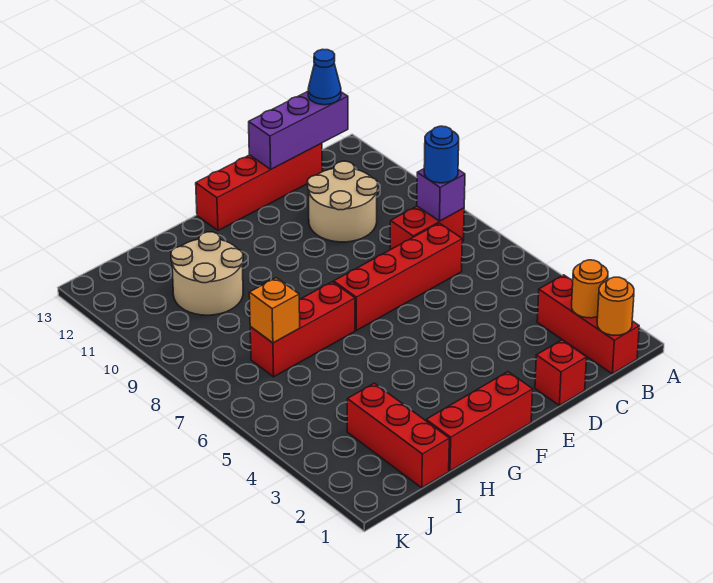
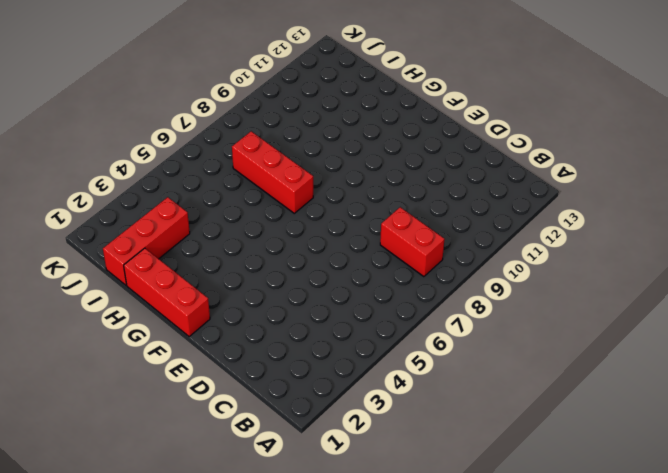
none -> red brick B1:B3 level 1
none -> red brick C7:F7 level 1
none -> tan round brick C10:D11 level 1

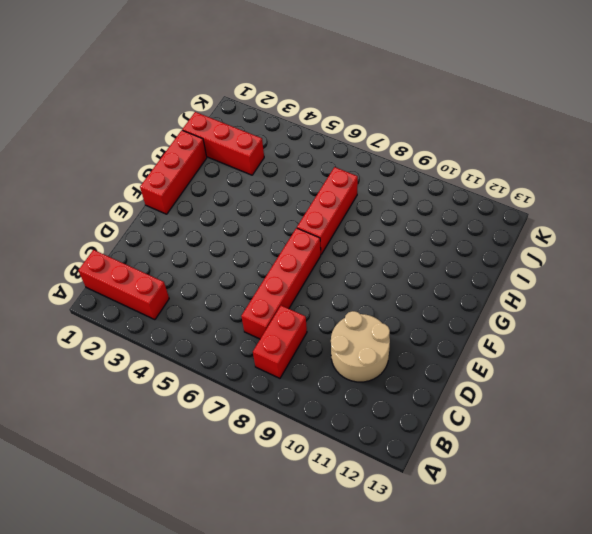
none -> red brick C13:F13 level 1
none -> red brick D1 level 1
none -> tan round brick H10:I11 level 1

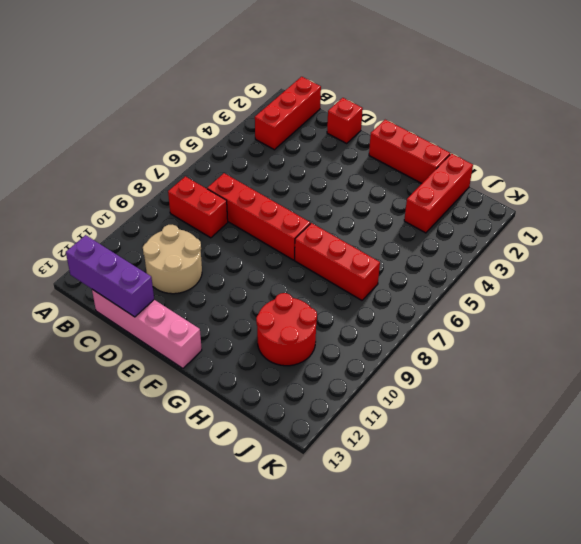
pink brick C13:F13 level 1 -> red brick C13:F13 level 1
red round brick H10:I11 level 1 -> tan round brick H10:I11 level 1
none -> orange round brick B1 level 2
none -> orange round brick B2 level 2
none -> purple brick B8 level 2

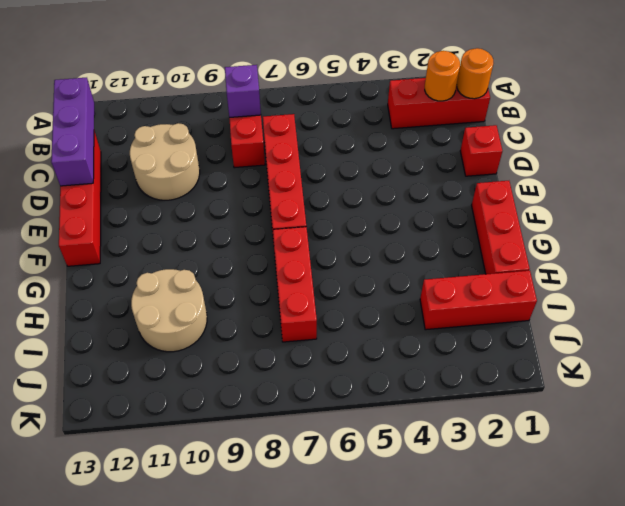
none -> orange brick I7 level 2
none -> blue round brick B8 level 3
none -> blue cone B13 level 3

